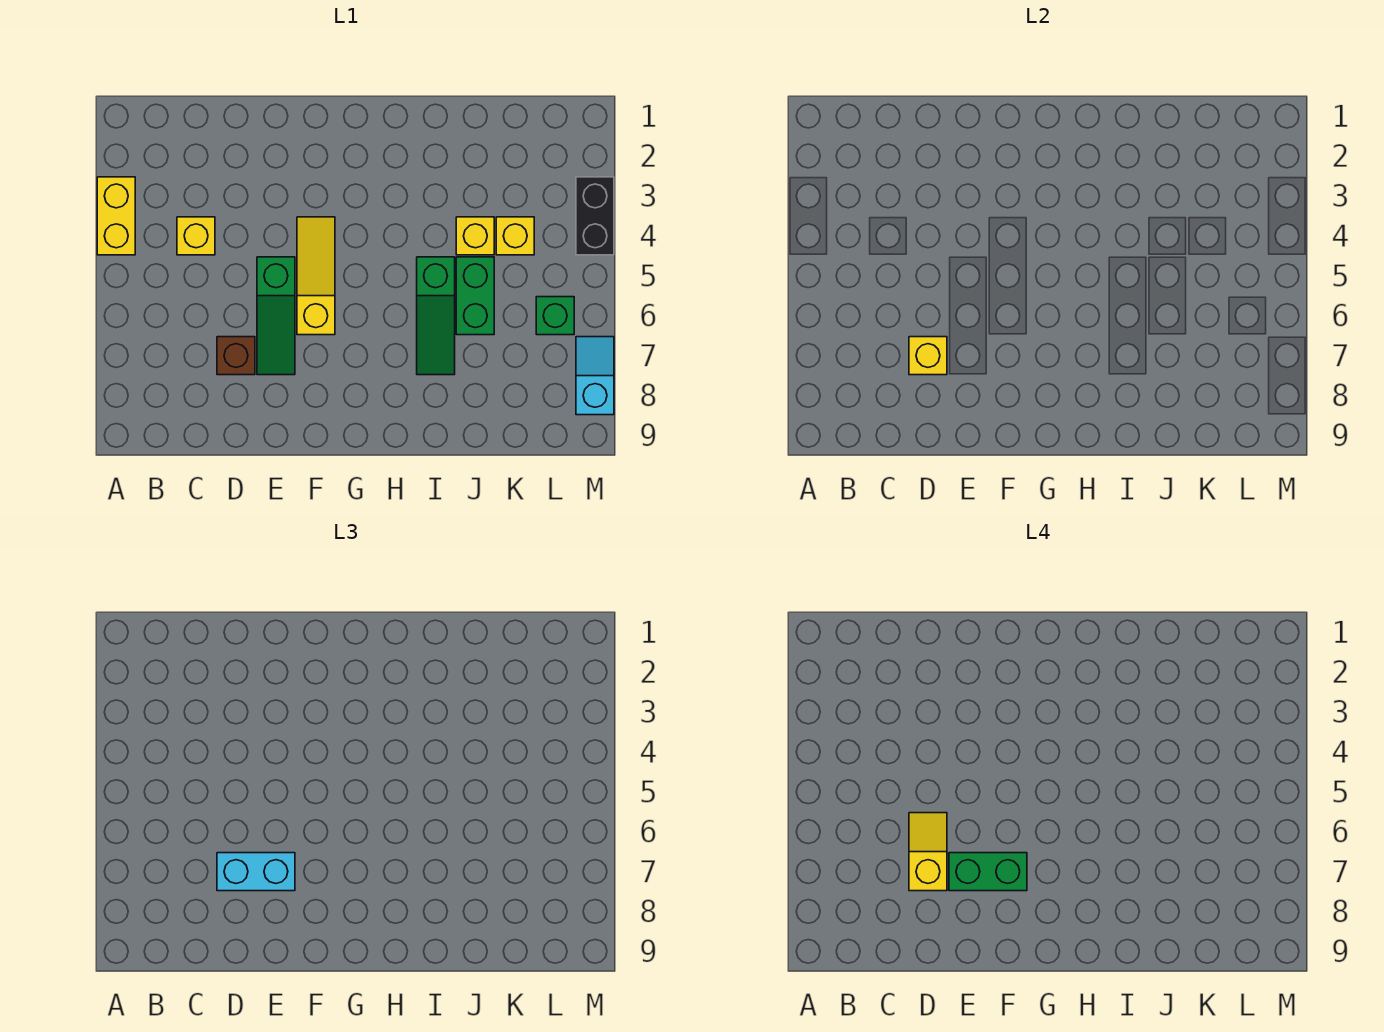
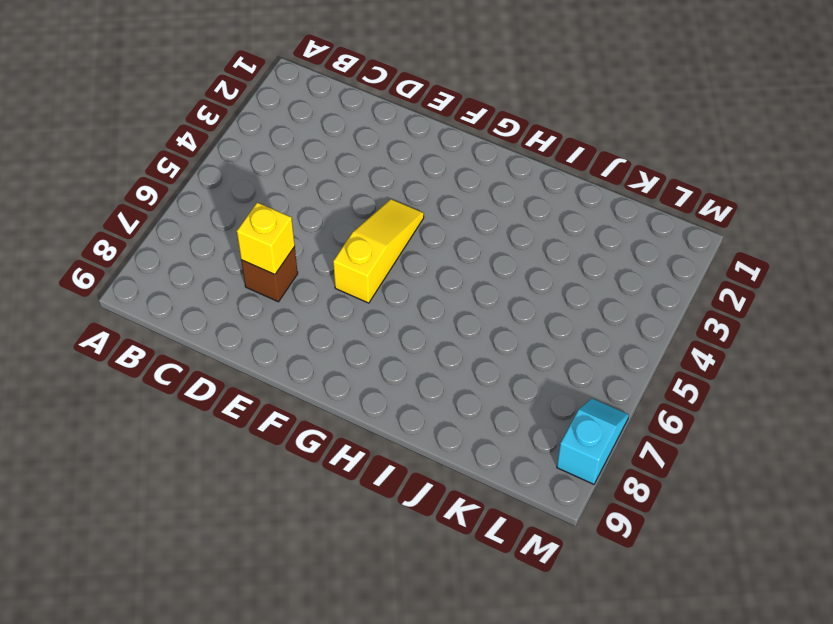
none -> yellow brick A3:A4 level 1
none -> yellow brick C4 level 1
none -> green slope E5:E7 level 1 top 5

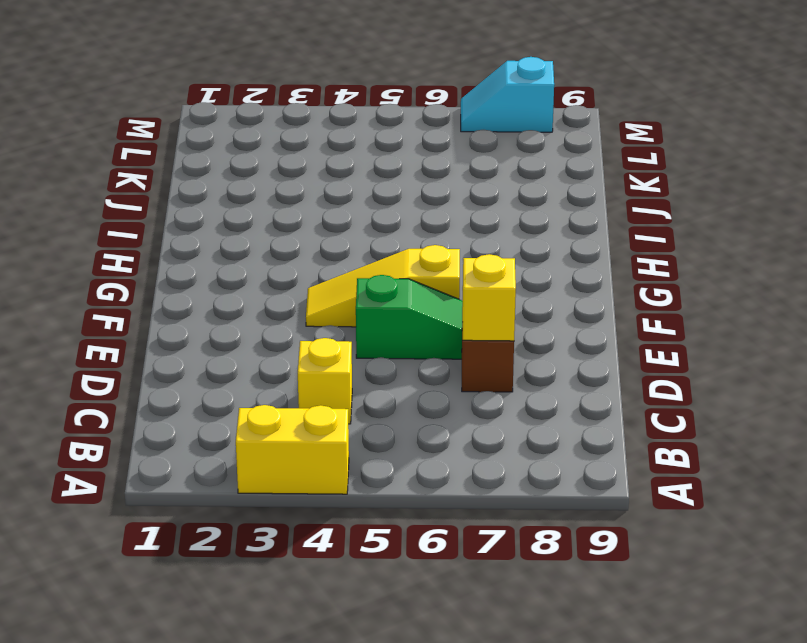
none -> green slope I5:I7 level 1 top 5
none -> yellow brick J4 level 1
none -> green brick J5:J6 level 1

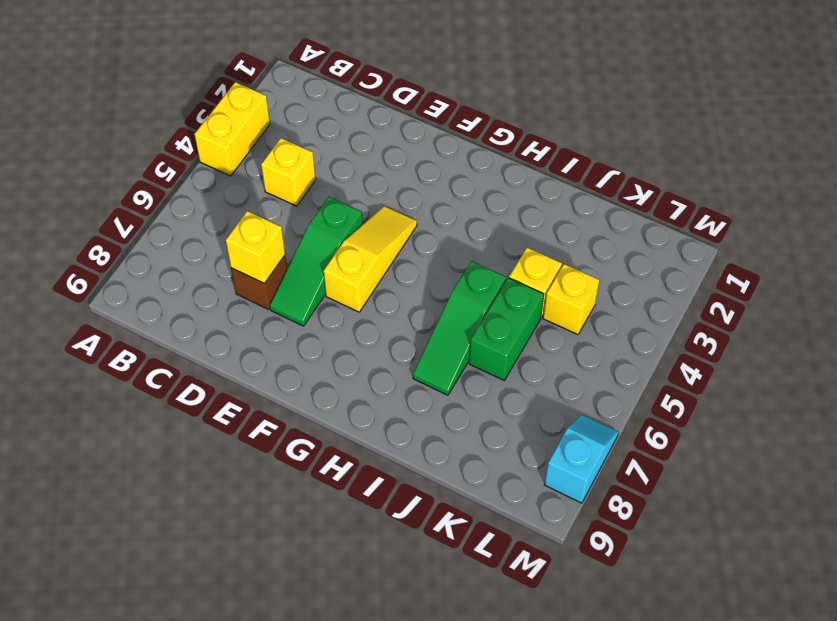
none -> green brick L6 level 1
none -> black brick M3:M4 level 1
none -> cyan brick D7:E7 level 3

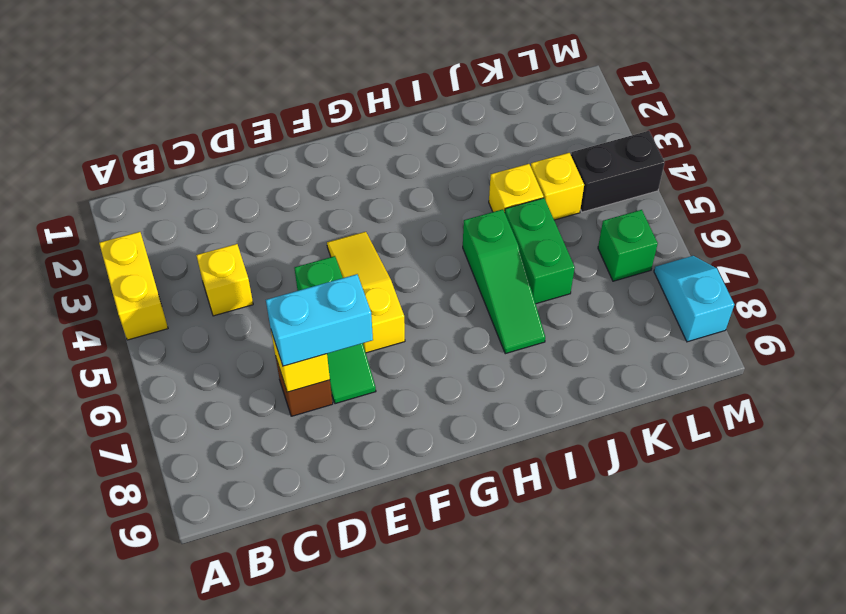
black brick L4:M4 level 1 -> black brick M3:M4 level 1
none -> yellow slope D6:D7 level 4 top 7
none -> green brick E7:F7 level 4

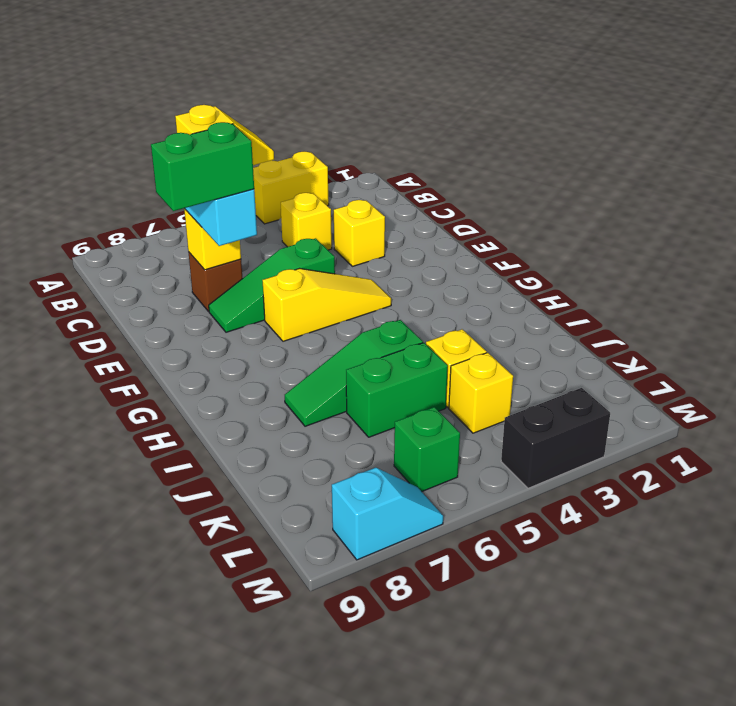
yellow brick D3 level 1 -> none
green brick E7:E8 level 4 -> green brick E7:F7 level 4

